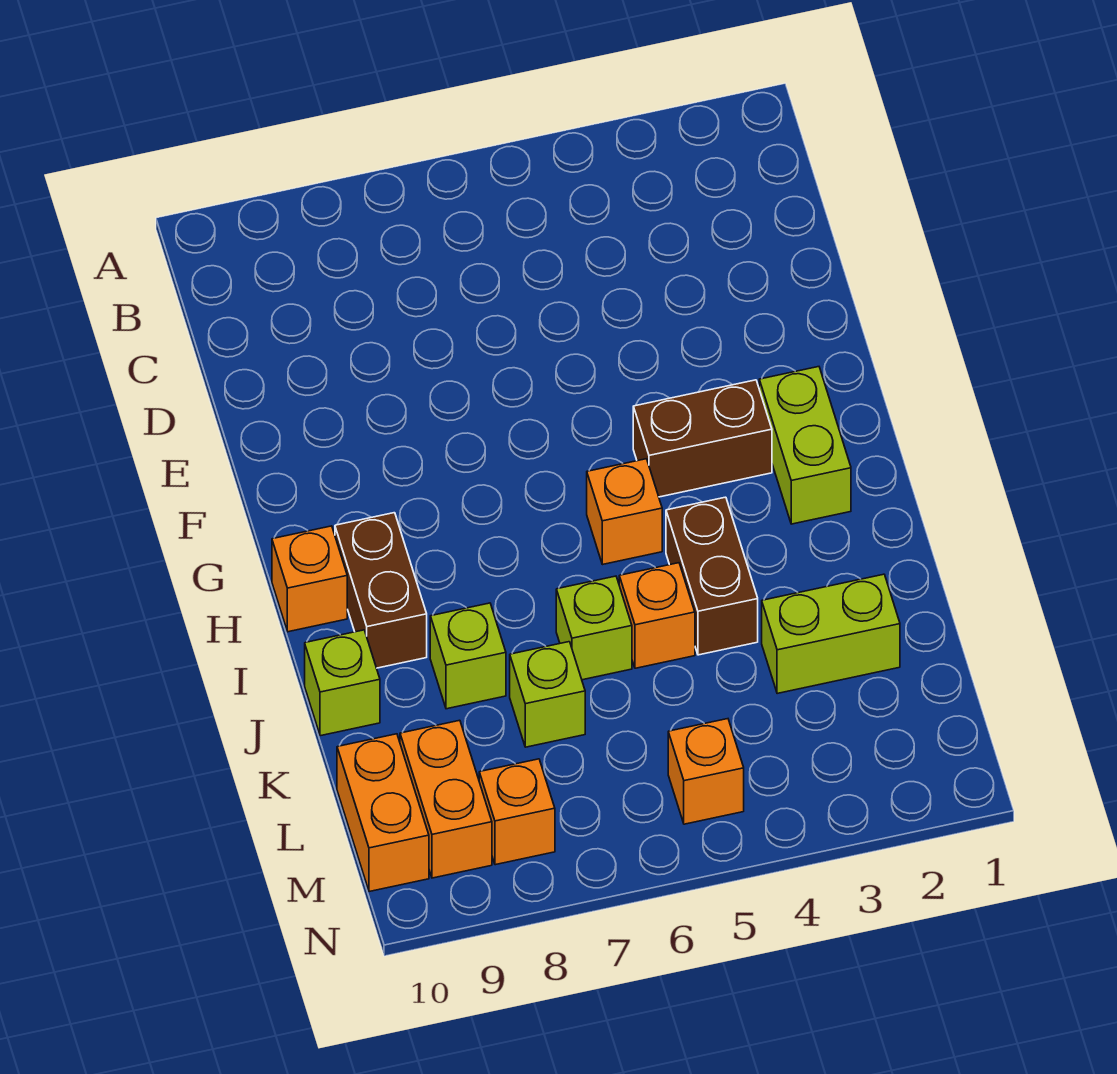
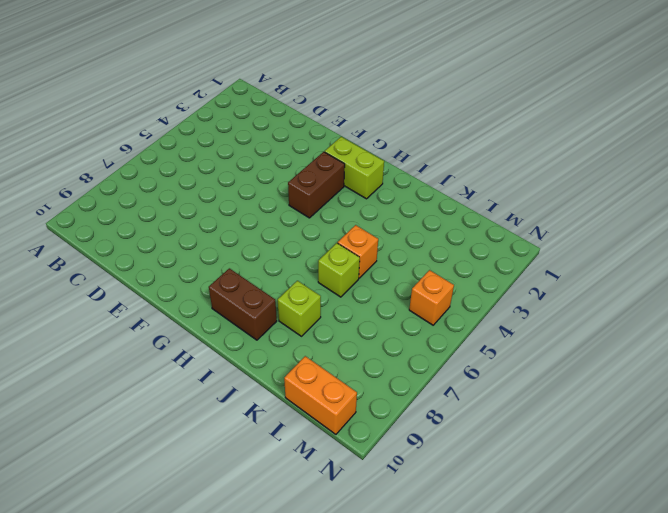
none -> orange brick H5 level 1
none -> orange brick H10 level 1
none -> brown brick I4:J4 level 1

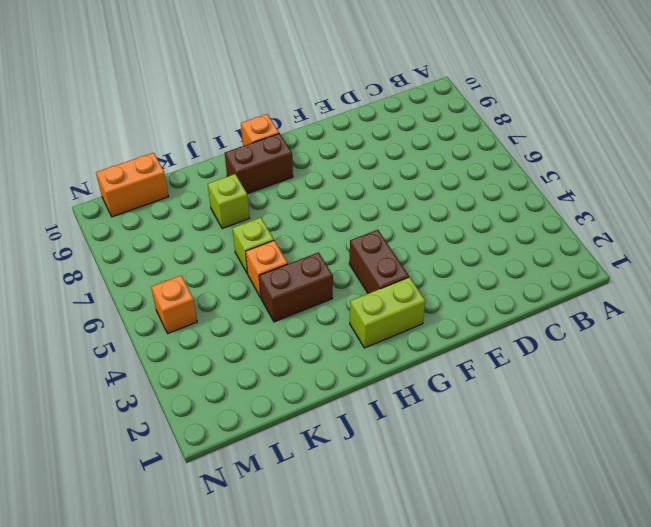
none -> orange brick H5 level 1
none -> lime brick J10 level 1
none -> lime brick K2:K3 level 1

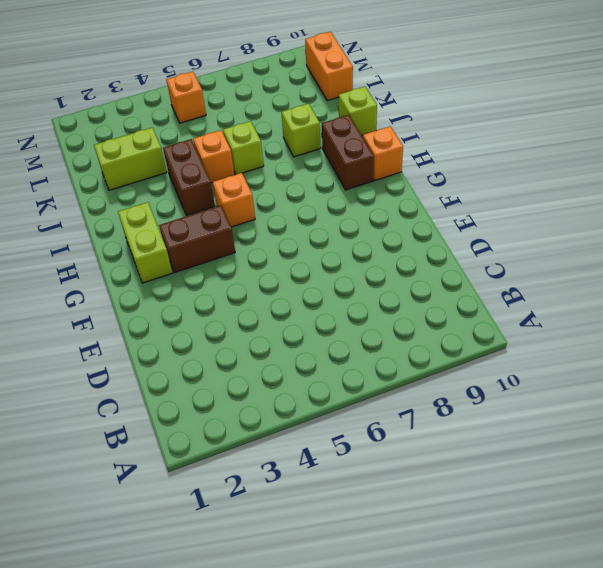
none -> lime brick K7 level 1
none -> orange brick L9:M9 level 1
none -> orange brick M8 level 1

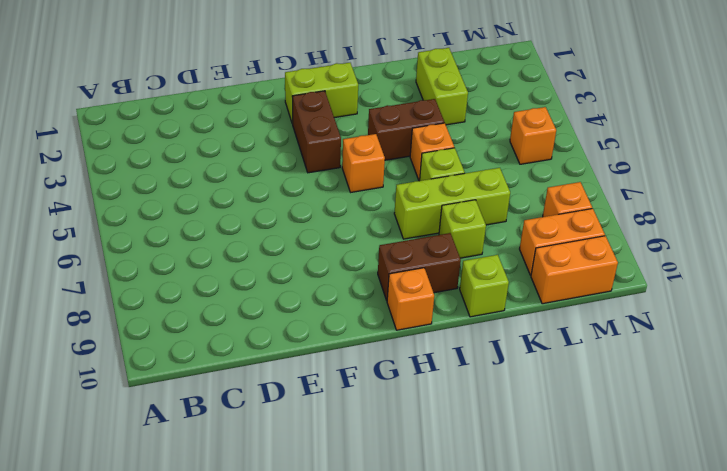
lime brick I7:K7 level 1 -> lime brick K7 level 1

